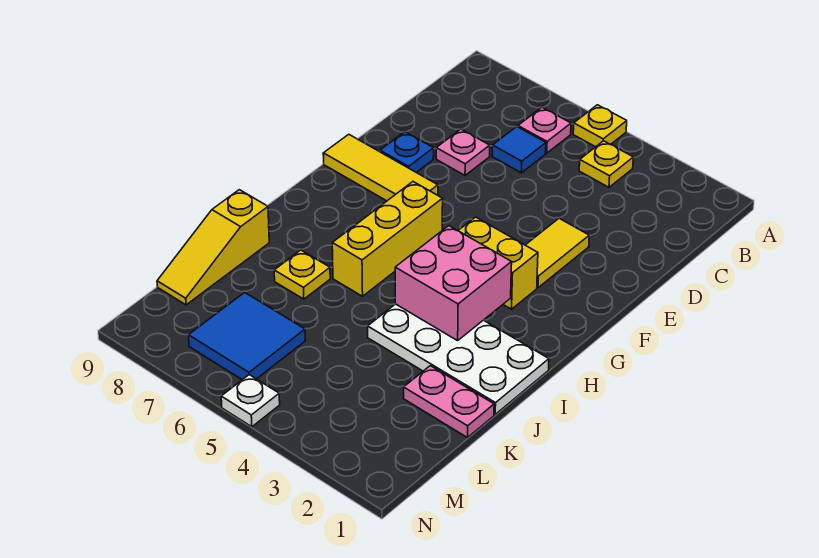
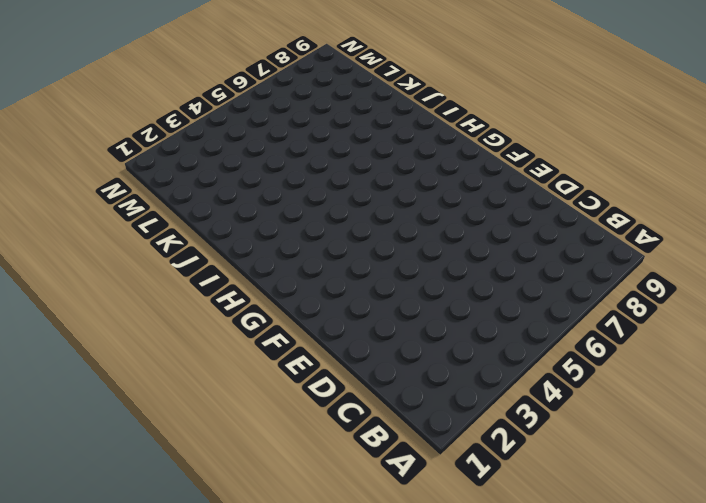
none -> yellow plate A5 level 1
none -> yellow plate B4 level 1
none -> pink plate B6 level 1

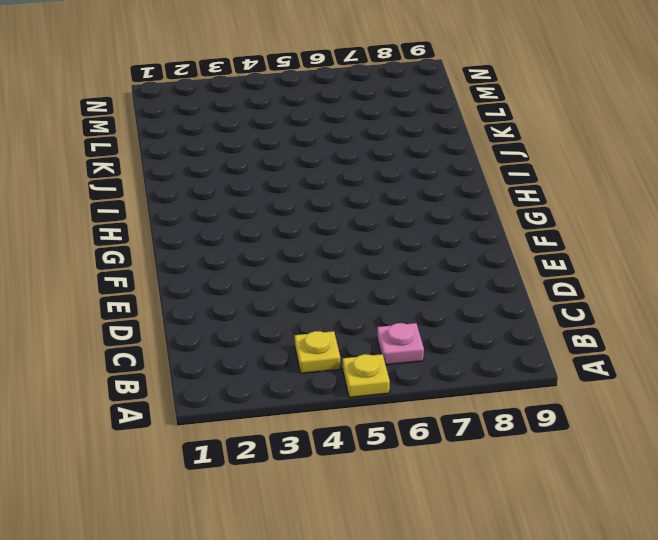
none -> blue tile C6 level 1
none -> pink plate D7 level 1
none -> yellow tile E3:F3 level 1

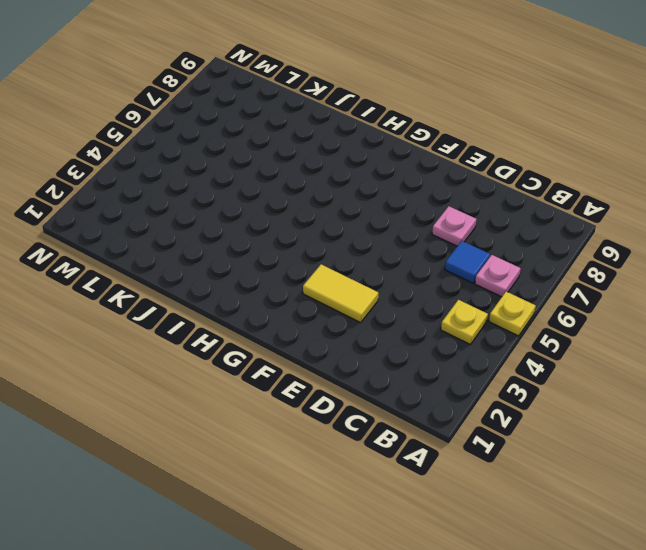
none -> blue plate E8 level 1
none -> yellow tile F7:F9 level 1
none -> yellow brick G3:G4 level 1

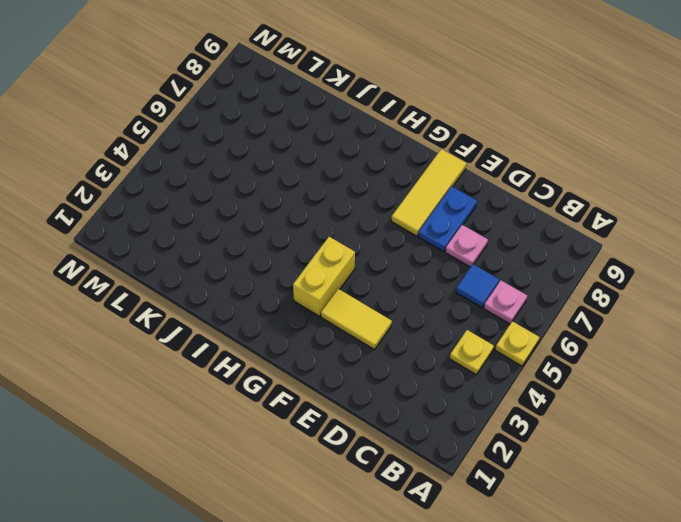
blue plate E7:E8 level 1 -> blue plate E8 level 1
none -> yellow brick G6:I6 level 1
none -> white plate I1:J4 level 1
none -> yellow plate J7 level 1

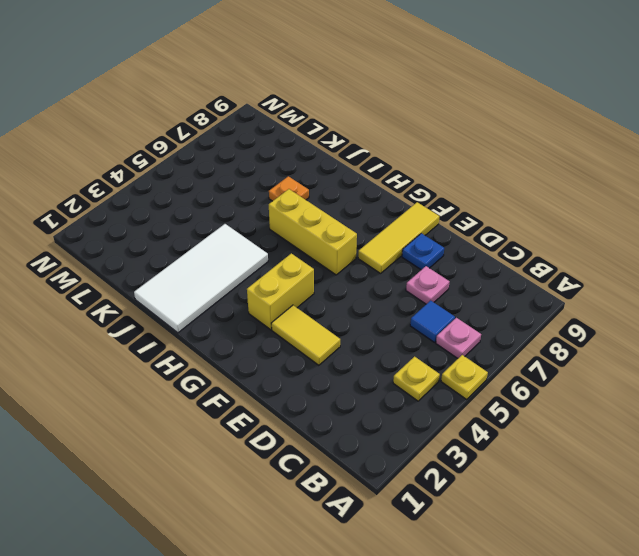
white tile I1:J4 level 1 -> white plate I1:J4 level 1
orange plate J7 level 1 -> yellow plate J7 level 1
none -> yellow slope J9:L9 level 1 top J
none -> pink plate K1:K2 level 1
none -> blue tile L6:M7 level 1

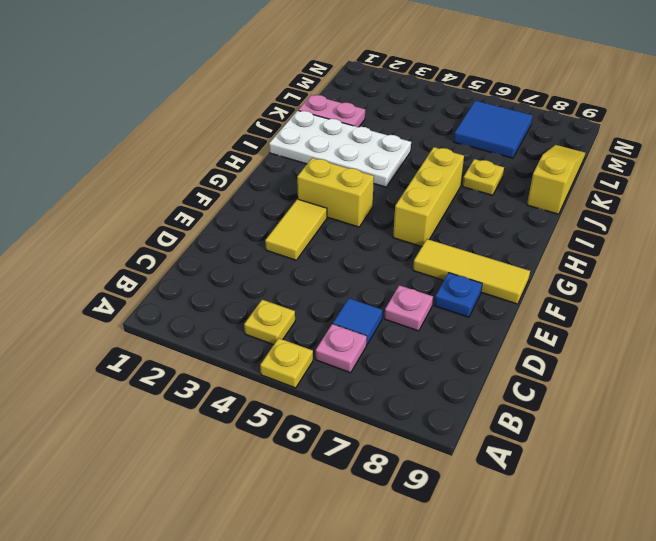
none -> white plate N5 level 1
none -> pink brick H3:I4 level 2

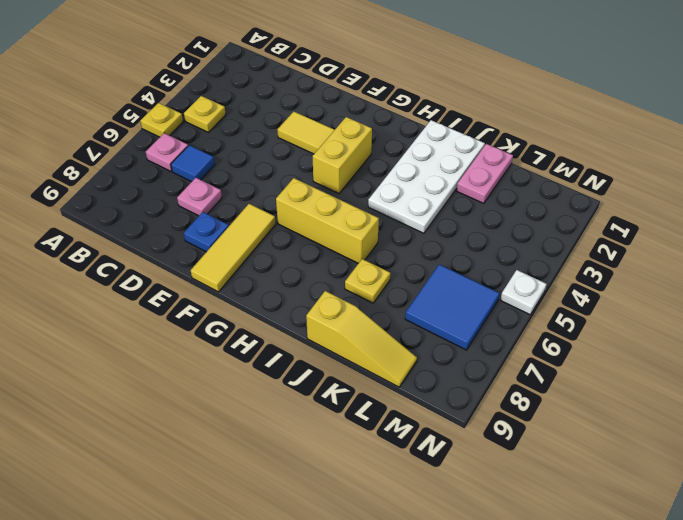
none -> pink brick H3:I4 level 2

